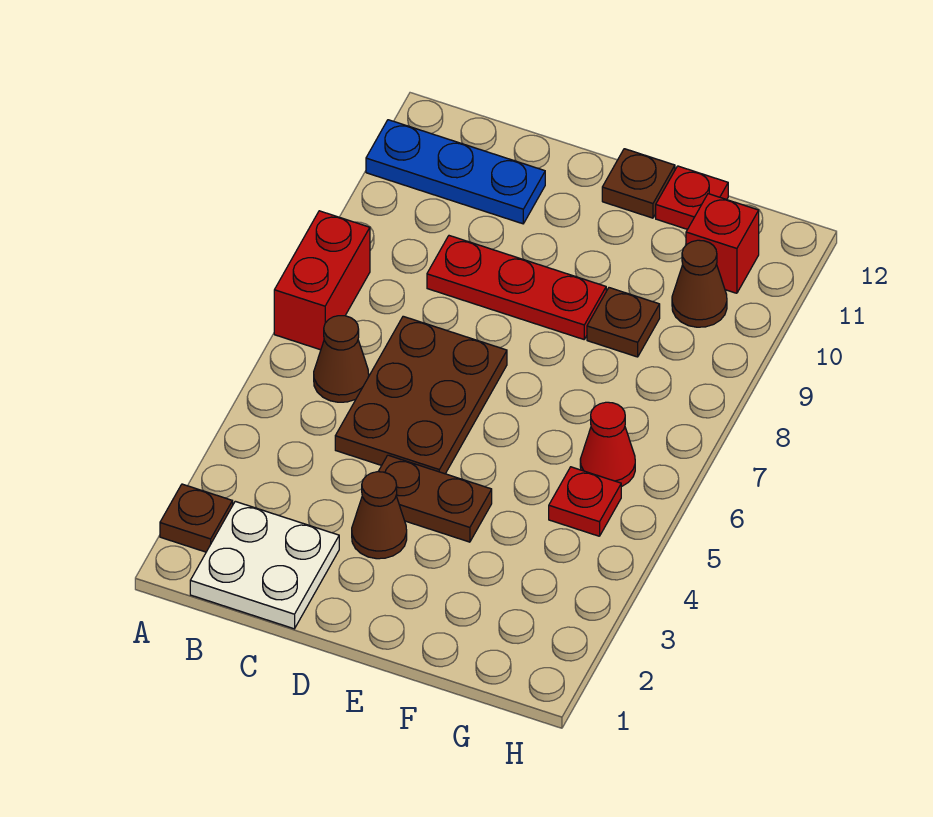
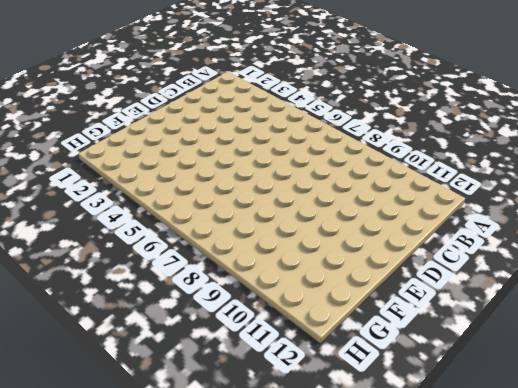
none -> brown plate A2 level 1
none -> red brick A7:A8 level 1
none -> blue plate A11:C11 level 1

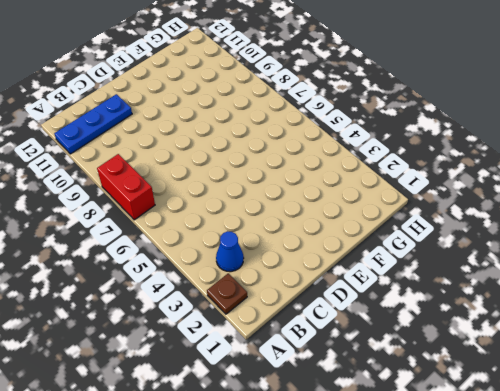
blue cone B3 level 1 -> none
none -> white plate B1:C2 level 1
none -> brown cone B6 level 1
none -> brown plate C5:D7 level 1

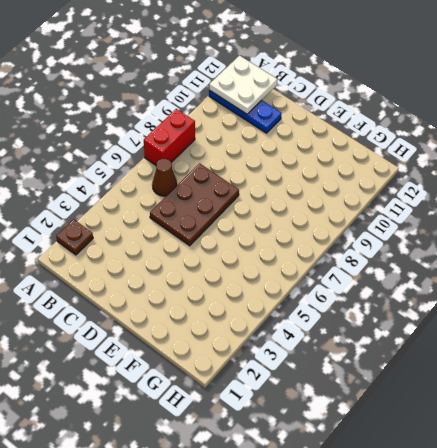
white plate A11:B12 level 2 -> white plate B1:C2 level 1
none -> red plate C9:E9 level 1
none -> brown cone D3 level 1
none -> brown plate D4:E4 level 1

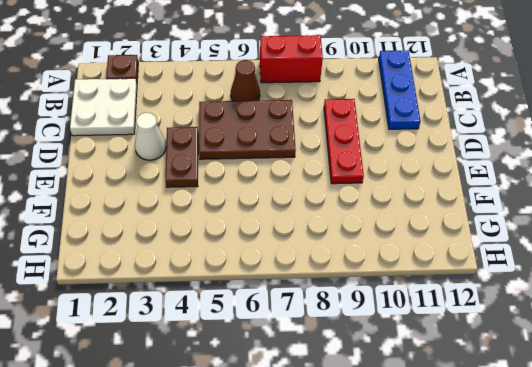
white cone D3 level 1 -> brown cone D3 level 1
none -> brown plate E12 level 1
none -> brown plate F9 level 1
none -> red plate F12 level 1

